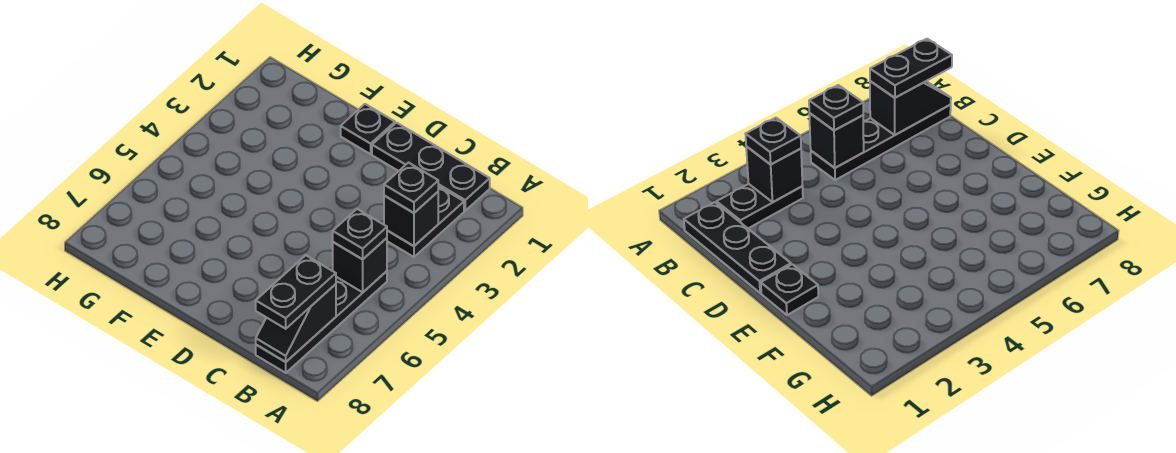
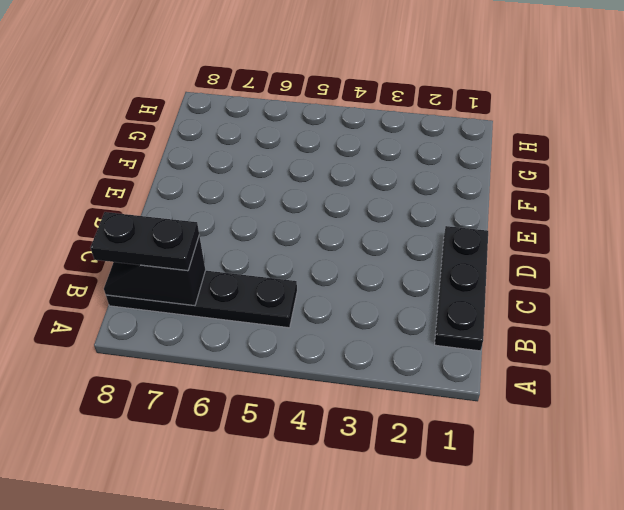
none -> black plate B2:B3 level 1
none -> black plate E1 level 1

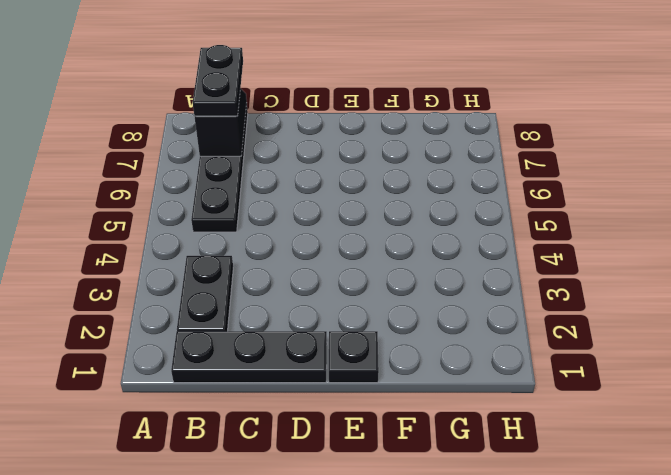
none -> black brick B3 level 2
none -> black brick B5 level 2

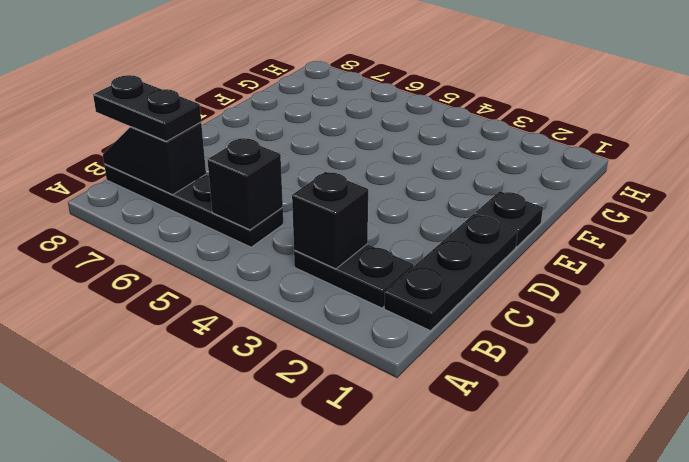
none -> black plate B3 level 3
none -> black plate B5 level 3

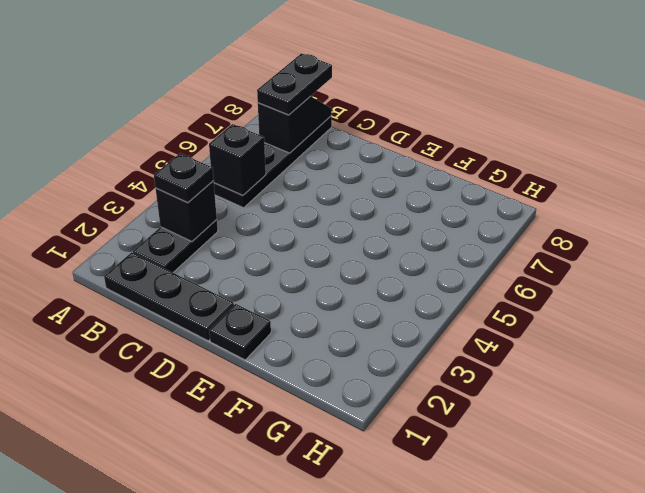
none -> black plate B5 level 3

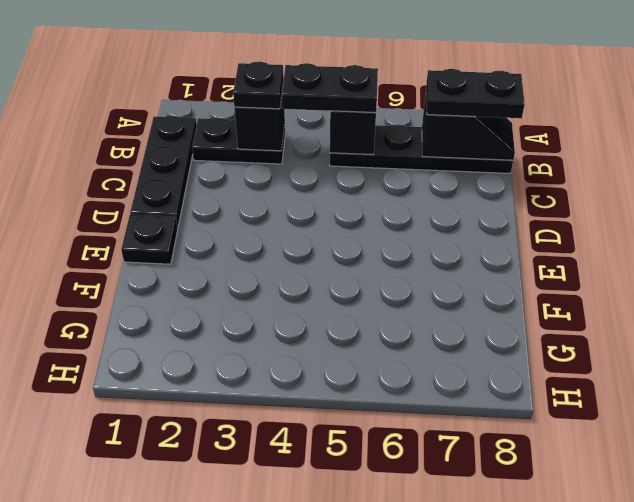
black plate B4:B5 level 3 -> black plate B5 level 3

